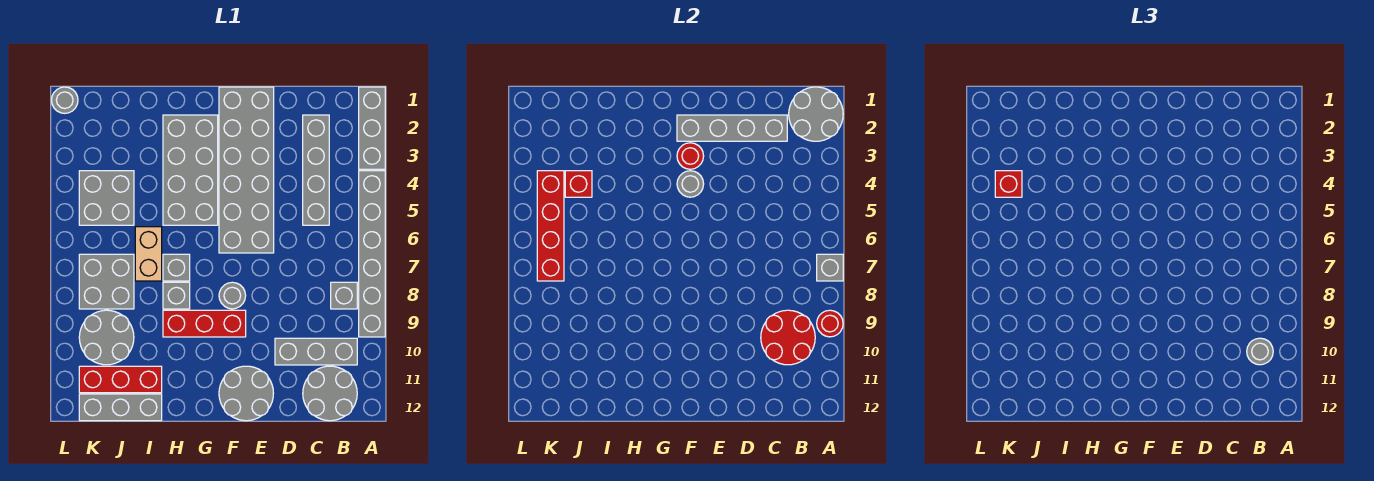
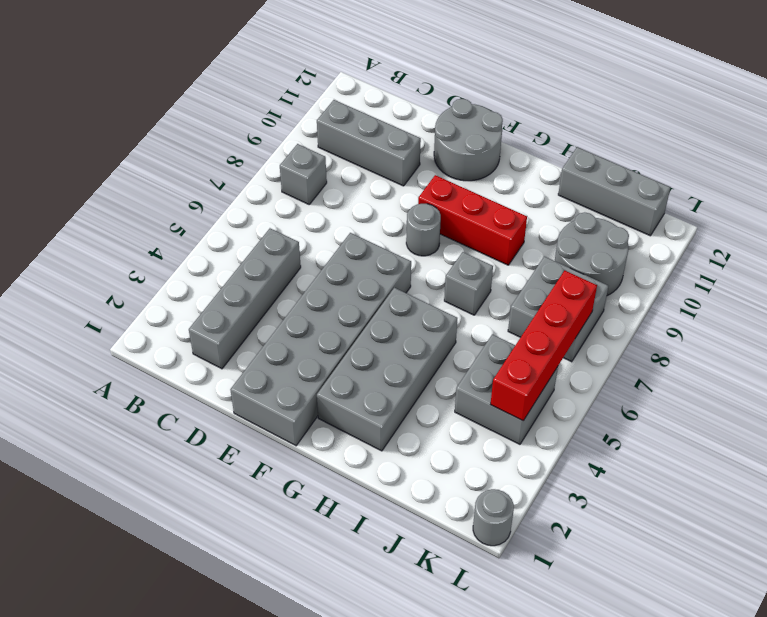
none -> grey brick A1:A3 level 1
none -> grey brick A4:A9 level 1
none -> grey round brick B11:C12 level 1
none -> grey brick H8 level 1

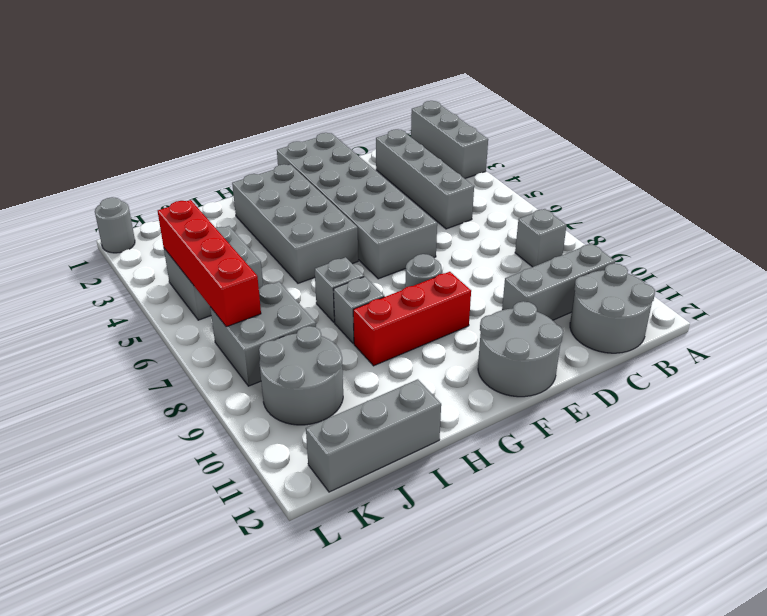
none -> grey brick A4:A9 level 1
none -> tan brick I6:I7 level 1
none -> red brick I11:K11 level 1
none -> grey round brick A1:B2 level 2

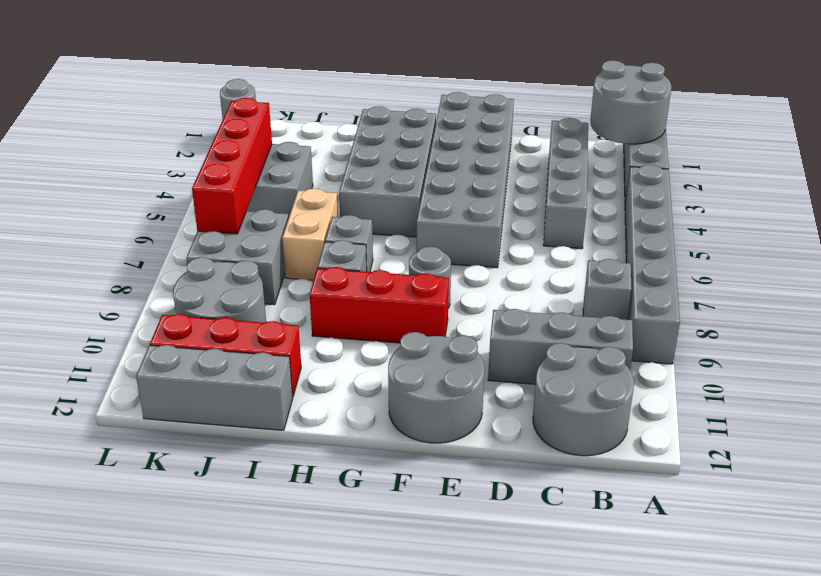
none -> grey brick A7 level 2
none -> red round brick A9 level 2
none -> red round brick B9:C10 level 2
none -> grey brick C2:F2 level 2

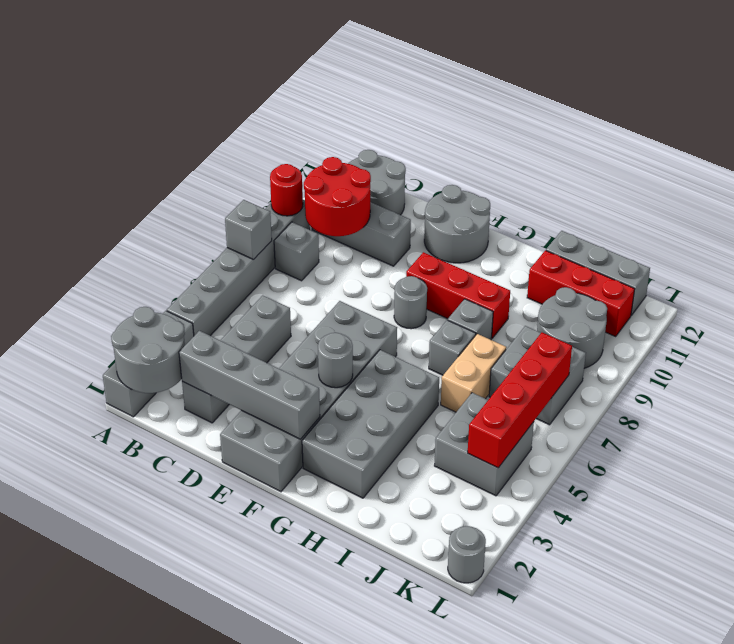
none -> red round brick F3 level 2
none -> red brick J4 level 2
none -> grey round brick B10 level 3
none -> red brick K4 level 3

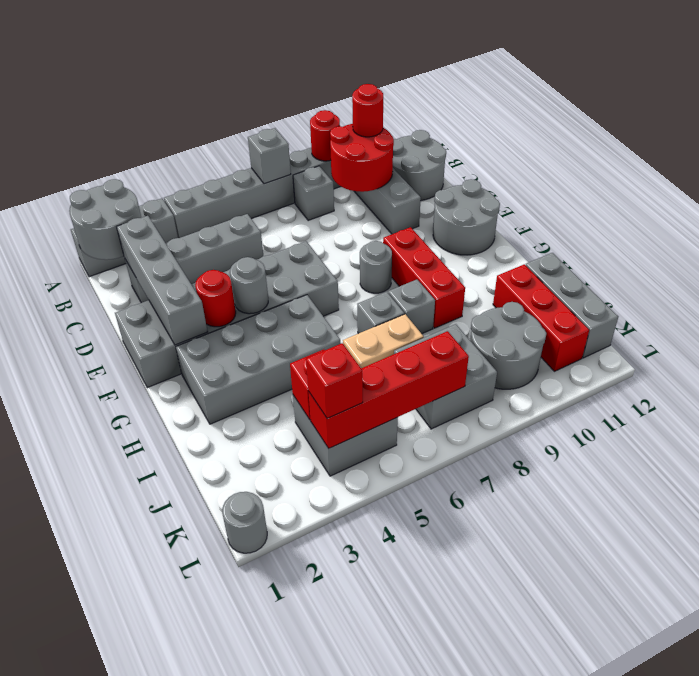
red round brick B10 level 3 -> grey round brick B10 level 3

